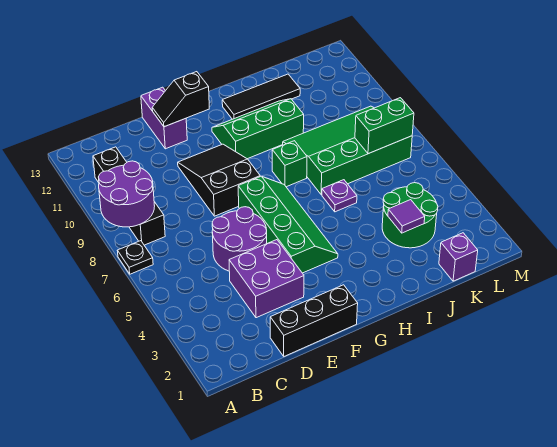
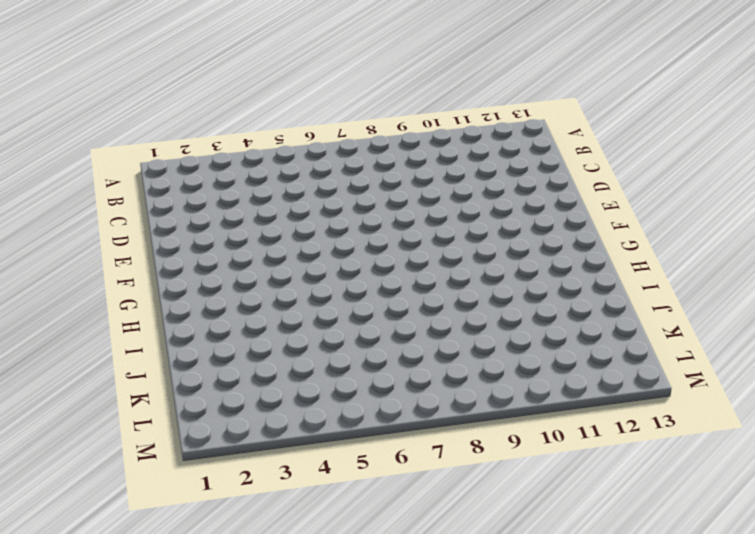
none -> black plate A7 level 1
none -> black brick B8:B11 level 1
none -> black brick D1:F1 level 1

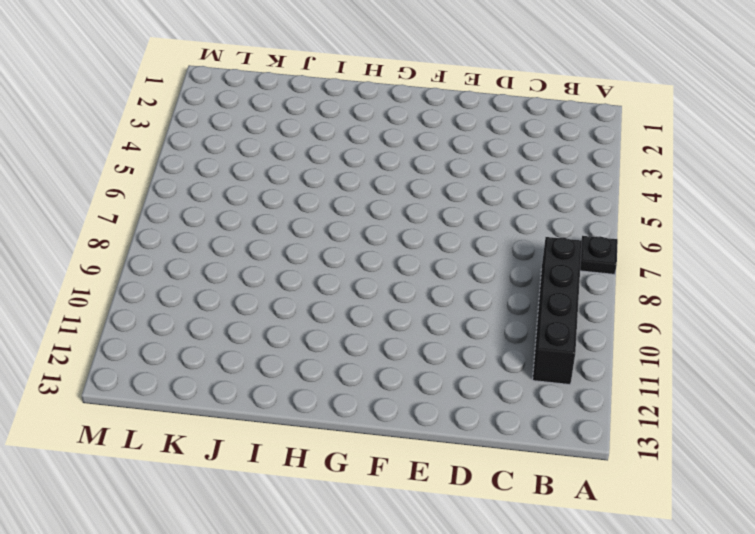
none -> black brick D1:F1 level 1
none -> purple brick D3:E4 level 1
none -> purple round brick D5:E6 level 1

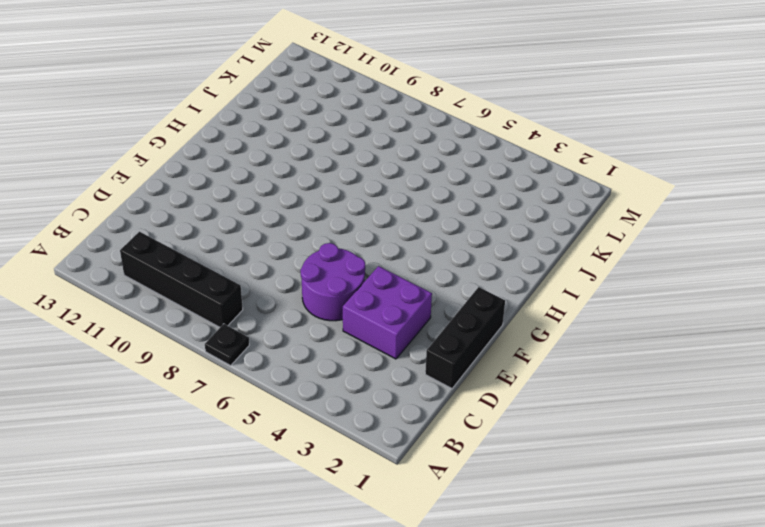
none -> black slope E8:F10 level 1 top 8
none -> purple brick E12:E13 level 1
none -> green slope F4:G7 level 1 top F

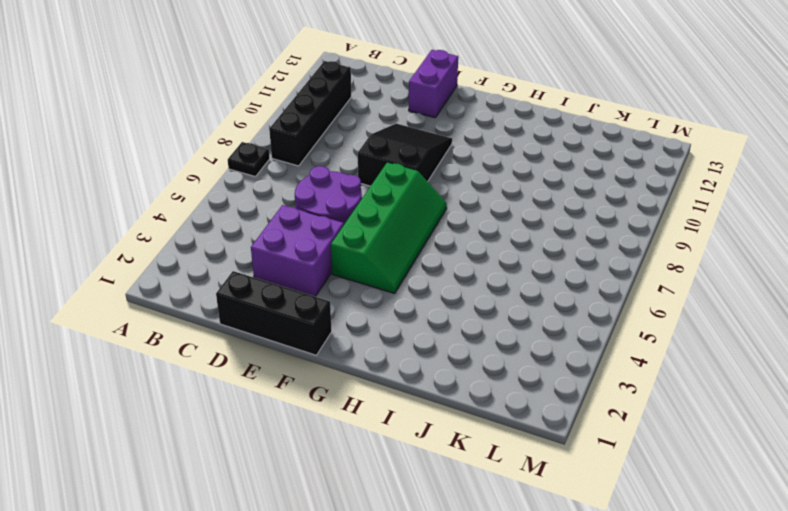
none -> green slope G10:I11 level 1 top 10
none -> green brick H8 level 1
none -> black tile H12:J12 level 1

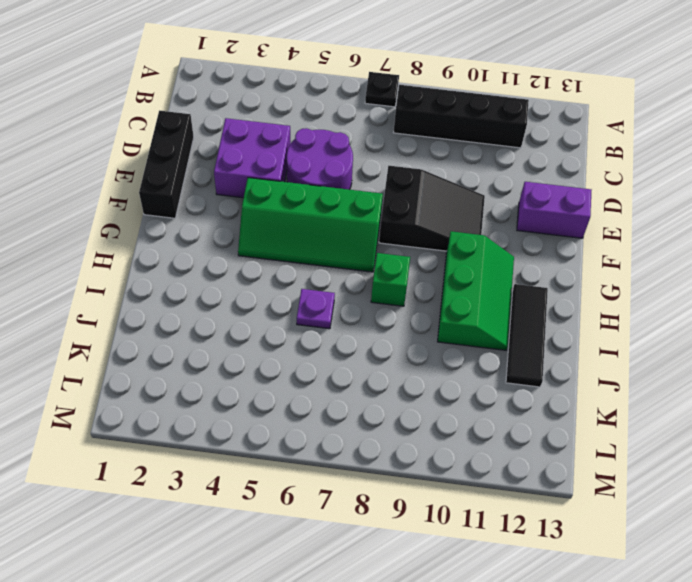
none -> green slope I7:L9 level 1 top 7
none -> green round brick J3:K4 level 1
none -> purple brick K1 level 1

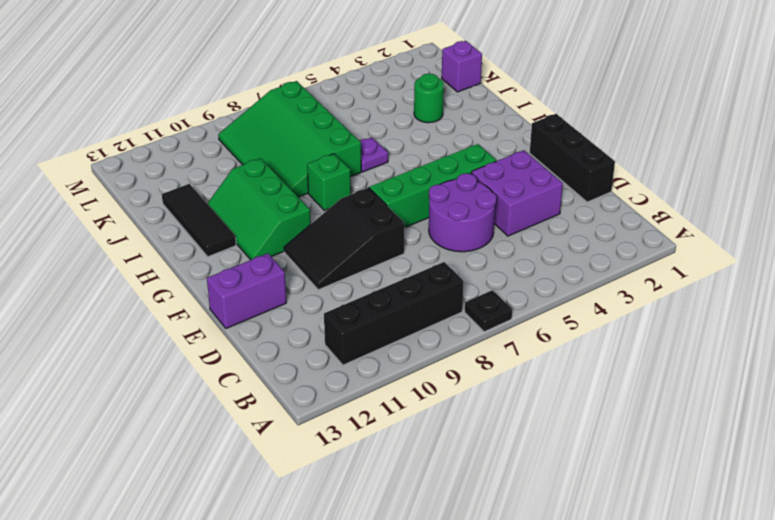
green round brick J3 level 1 -> green round brick J3:K4 level 1
none -> purple round brick A8:B9 level 2
none -> black slope E12:F12 level 2 top F
none -> purple tile J3 level 2

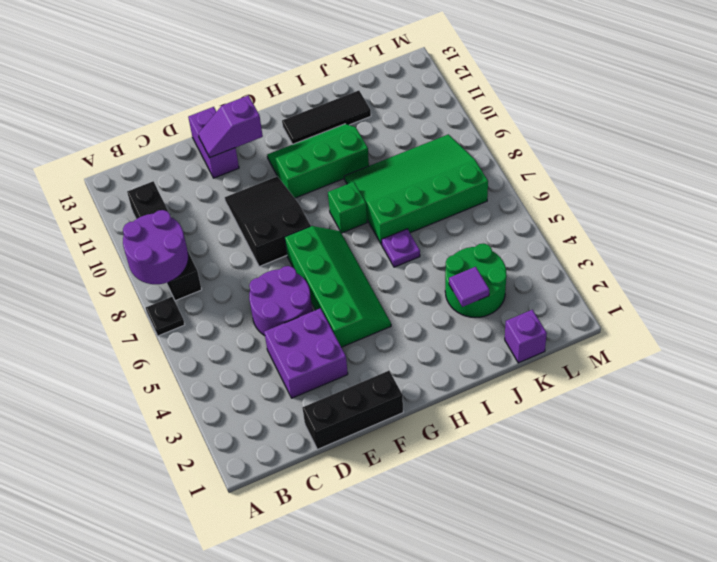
purple slope E12:F12 level 2 top F -> black slope E12:F12 level 2 top F
none -> green brick K7:L7 level 2

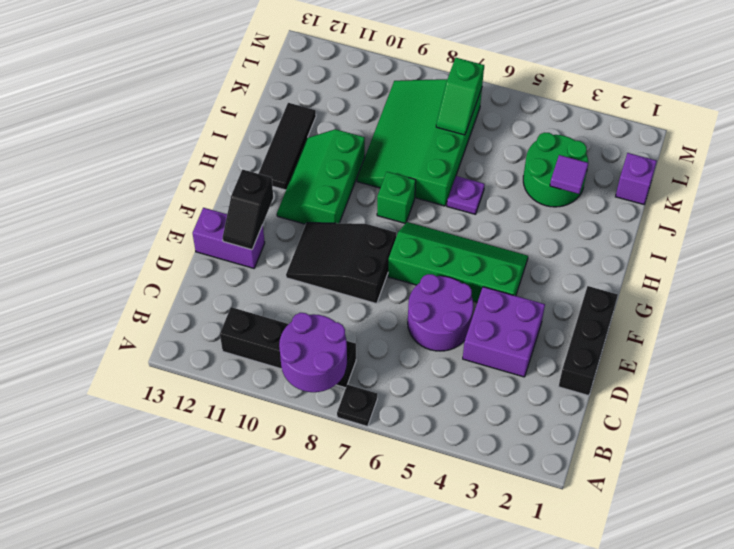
green slope K7:L7 level 2 top L -> green brick K7:L7 level 2

